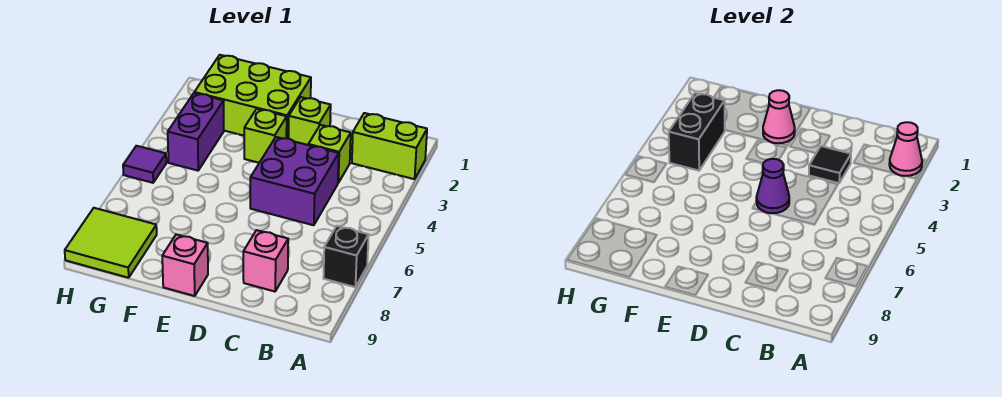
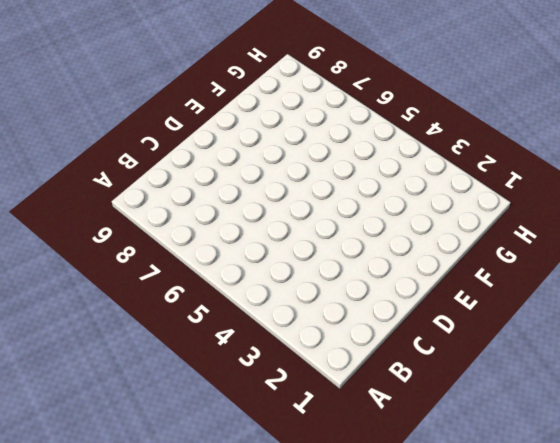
none -> lime brick A2:B2 level 1
none -> black brick A7 level 1
none -> lime brick C3 level 1

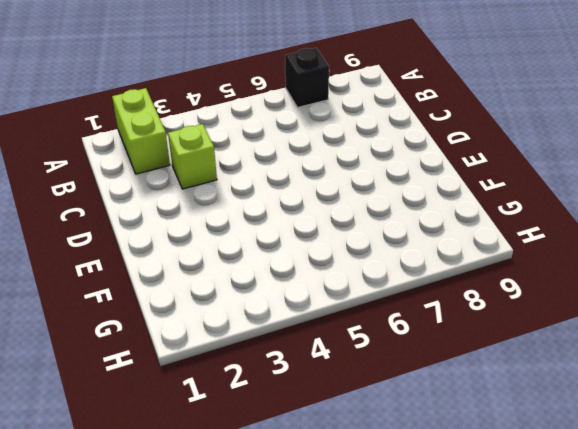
none -> purple brick C4:D5 level 1
none -> pink brick C8 level 1
none -> lime brick D2 level 1

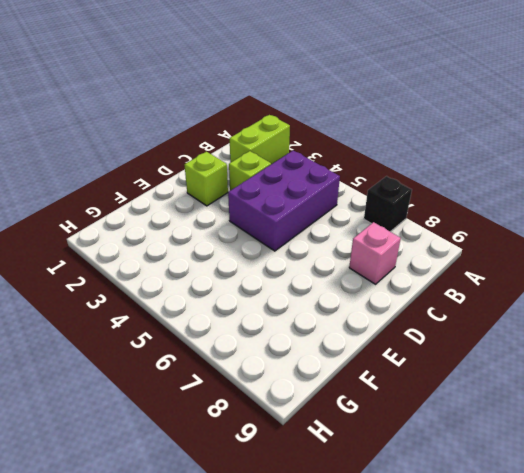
purple brick B4:D5 level 1 -> purple brick C4:D5 level 1
none -> lime brick E1:G2 level 1
none -> lime brick E3 level 1
none -> pink brick E9 level 1

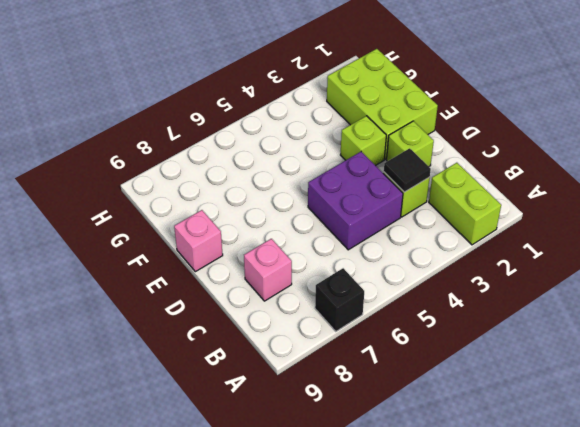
none -> purple brick G3:G4 level 1
none -> lime tile G8:H9 level 1
none -> purple tile H5 level 1

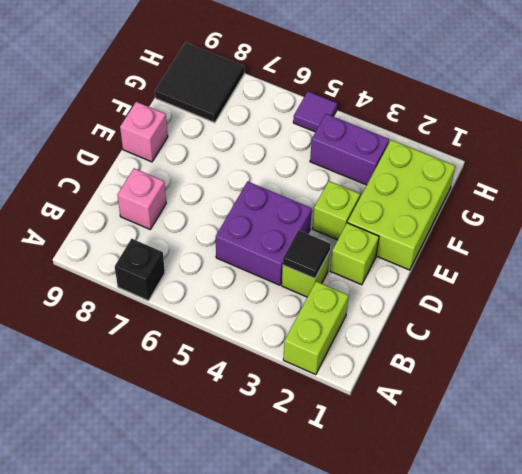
black tile G8:H9 level 1 -> lime tile G8:H9 level 1
none -> pink cone A2 level 2
none -> purple cone D5 level 2
none -> pink cone E2 level 2

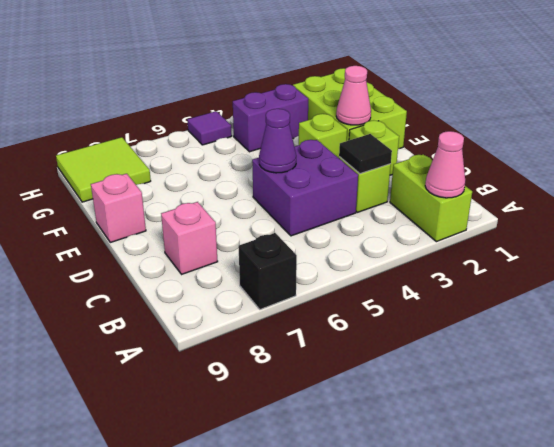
none -> black brick G3:G4 level 2

